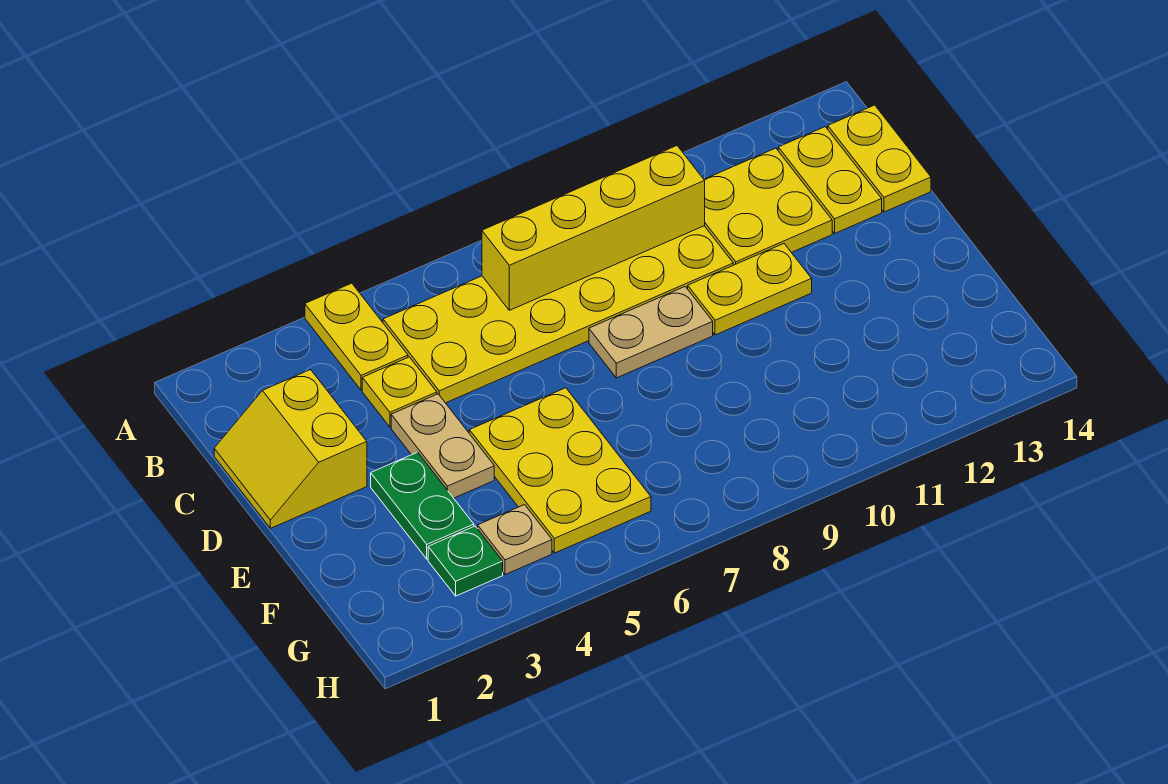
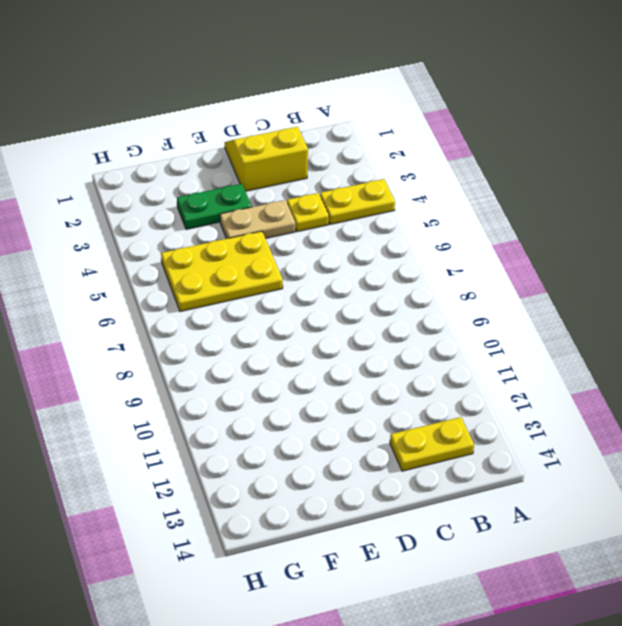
none -> yellow plate B5:C10 level 1
none -> yellow plate B11:C12 level 1
none -> yellow plate B14:C14 level 1

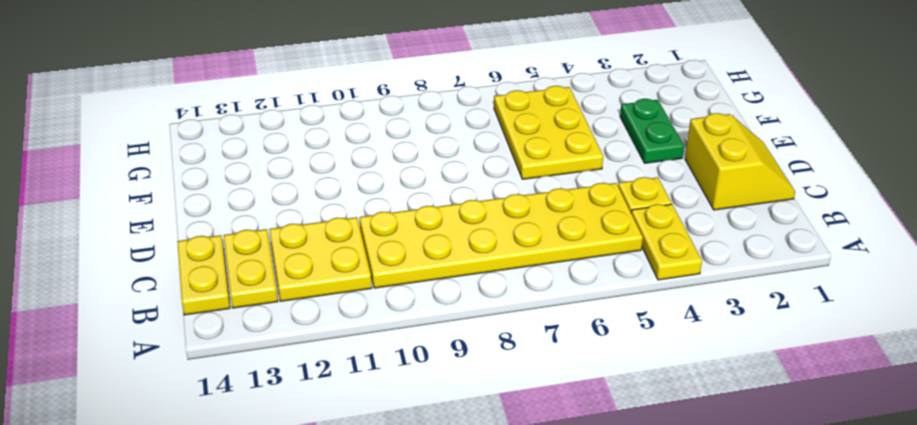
none -> tan plate D4:E4 level 1
none -> tan plate D8:D9 level 1
none -> yellow plate D10:D11 level 1

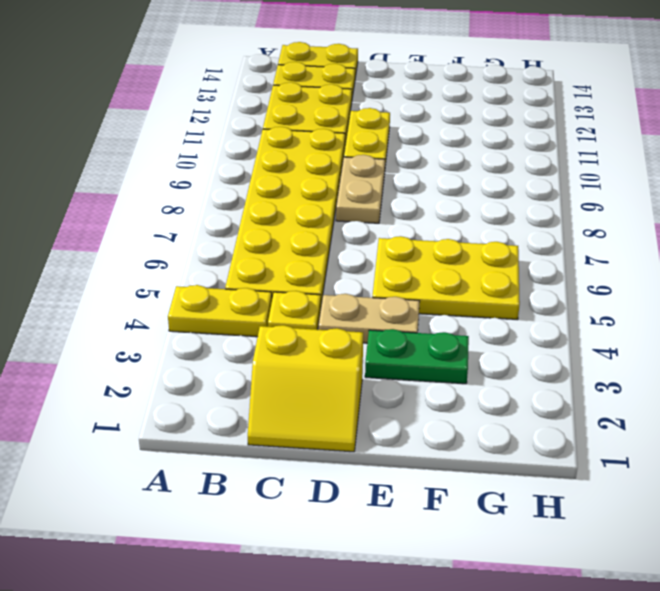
none -> green plate G3 level 1
none -> tan plate G4 level 1
none -> yellow brick B7:B10 level 2

